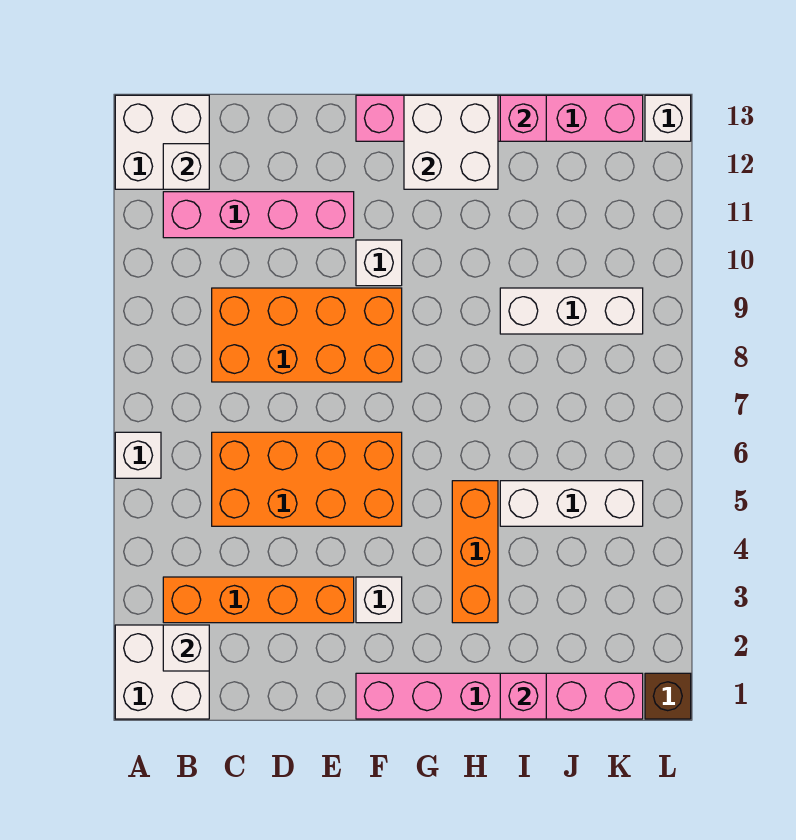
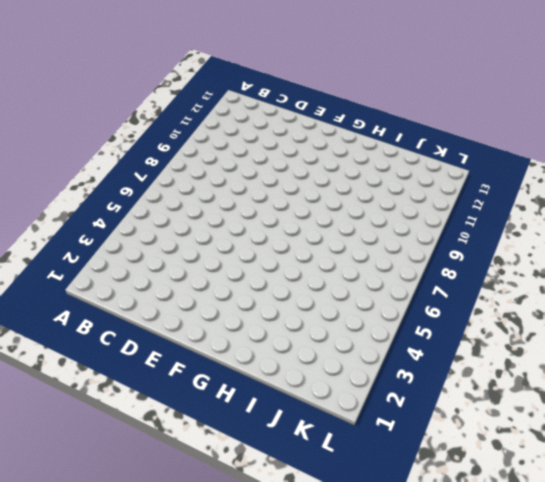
none -> white brick A1:B2 level 1
none -> white brick A6 level 1
none -> white brick A12:B13 level 1

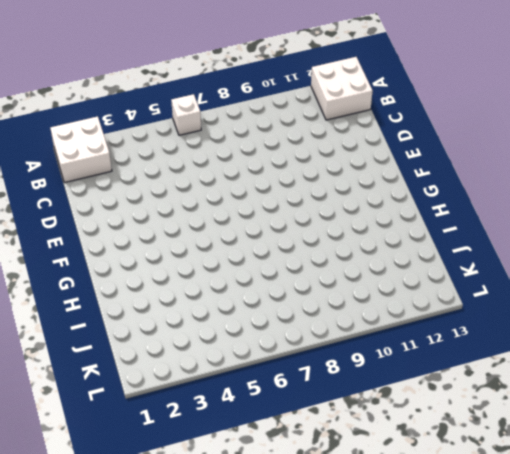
none -> orange brick B3:E3 level 1
none -> pink brick B11:E11 level 1
none -> orange brick C5:F6 level 1

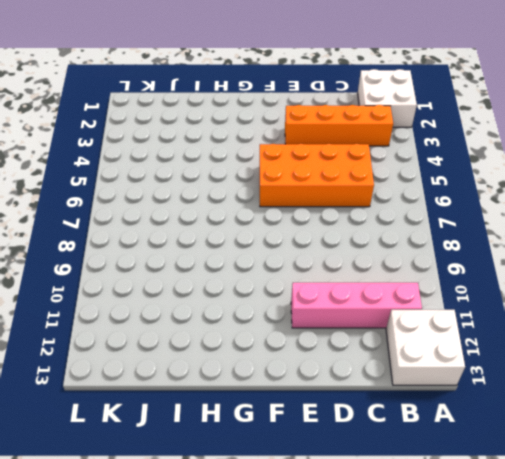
none -> white brick A6 level 1
none -> orange brick C8:F9 level 1
none -> pink brick F1:K1 level 1

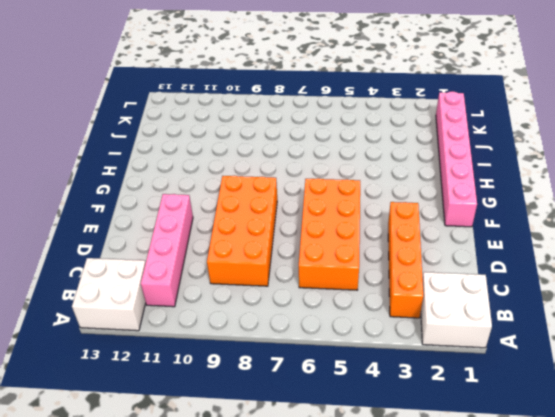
none -> white brick A6 level 1
none -> white brick F3 level 1
none -> white brick F10 level 1

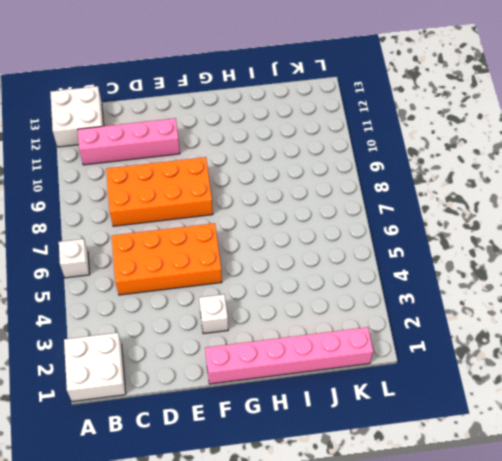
none -> orange brick B3:E3 level 1
none -> white brick F10 level 1
none -> pink brick F13:K13 level 1

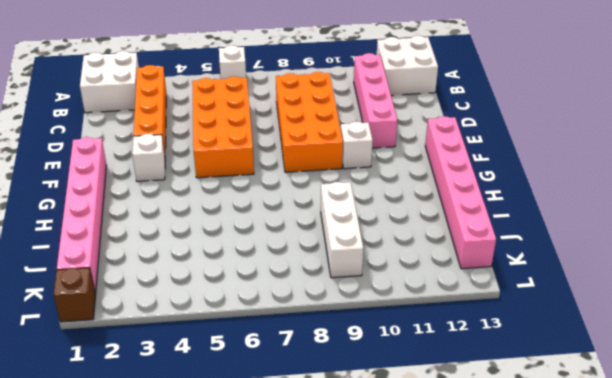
none -> orange brick H3:H5 level 1
none -> white brick I5:K5 level 1
none -> white brick L13 level 1

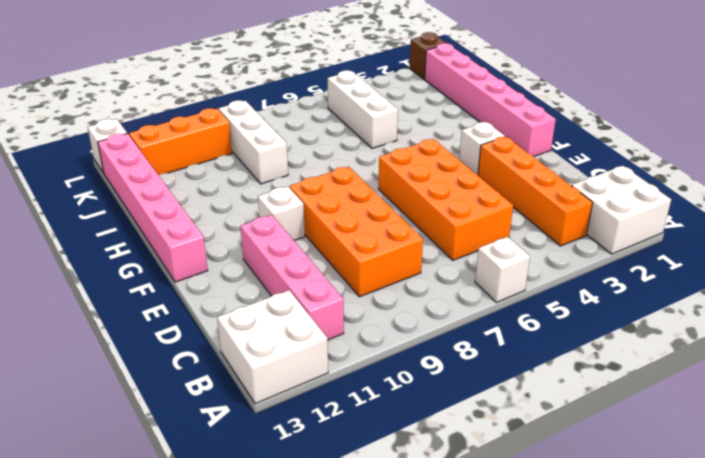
orange brick K10:K12 level 1 -> orange brick H3:H5 level 1
none -> white brick B2 level 2
none -> white brick B12 level 2
none -> white brick G12:H13 level 2

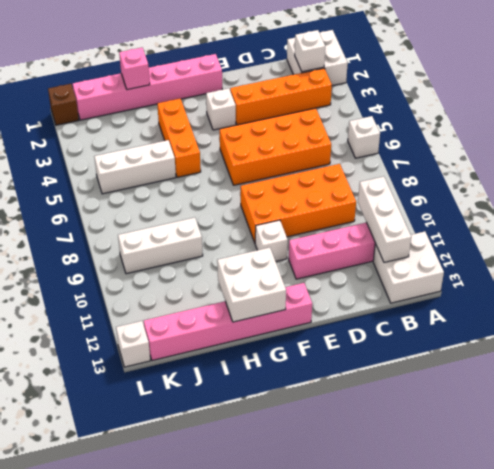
white brick B10:B12 level 2 -> white brick B12 level 2
none -> pink brick I13 level 2

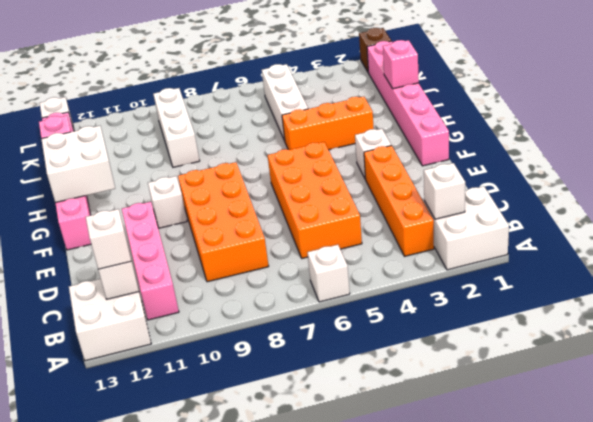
white brick B12 level 3 -> none

